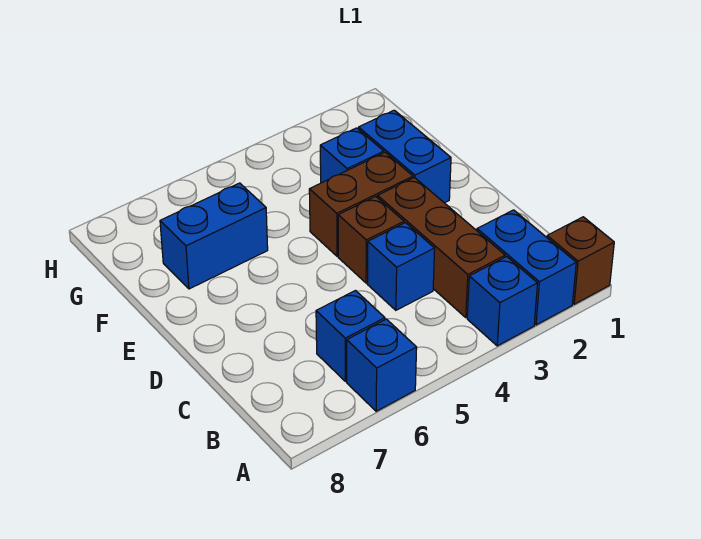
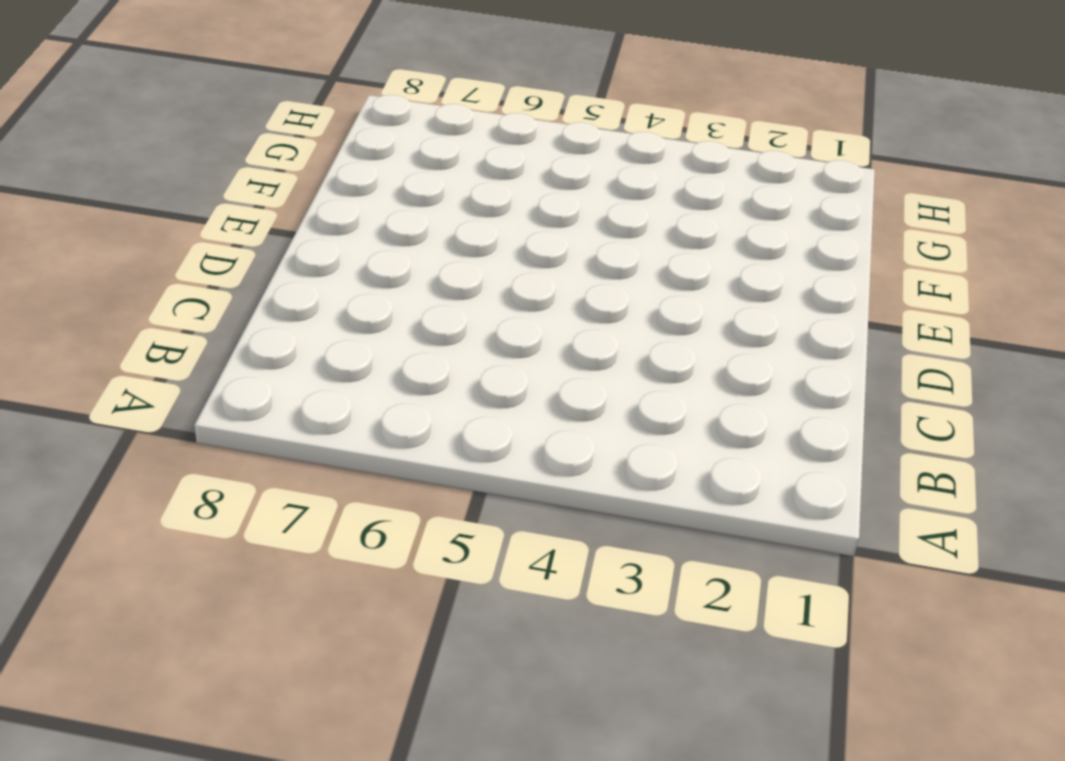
none -> brown brick A1 level 1
none -> blue brick A2:B2 level 1
none -> blue brick A3 level 1

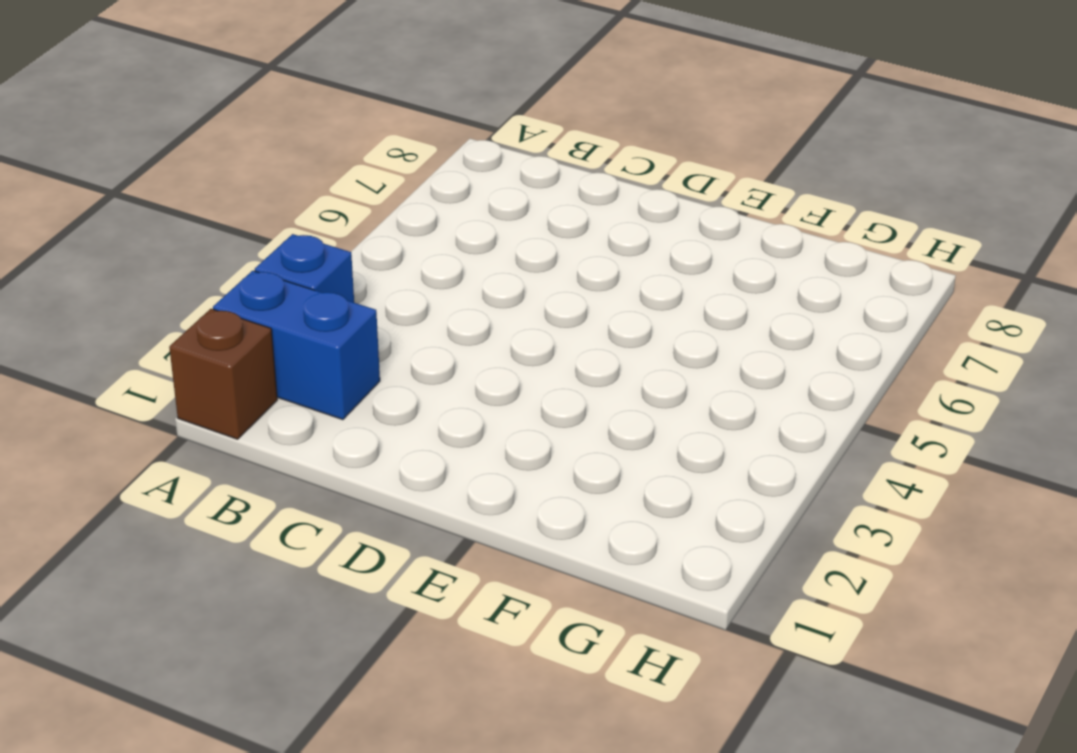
none -> blue brick A6 level 1
none -> brown brick B3:D3 level 1
none -> blue brick B6 level 1

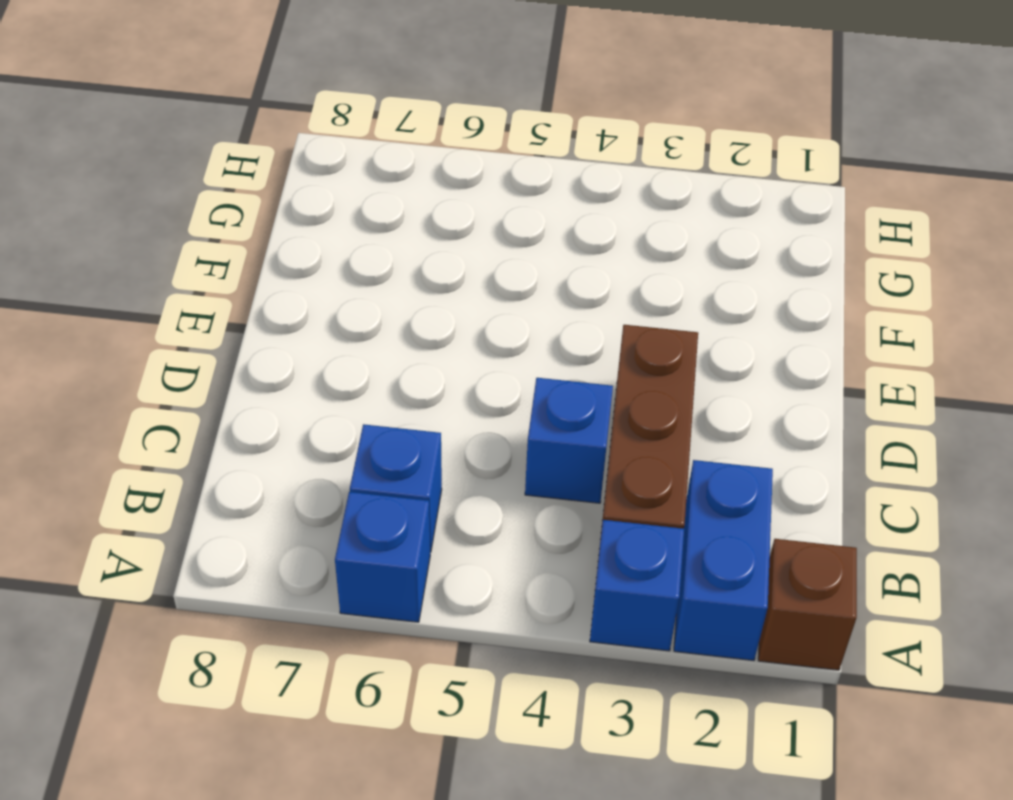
none -> brown brick D4 level 1
none -> blue brick E2:F2 level 1
none -> brown brick E3:E4 level 1

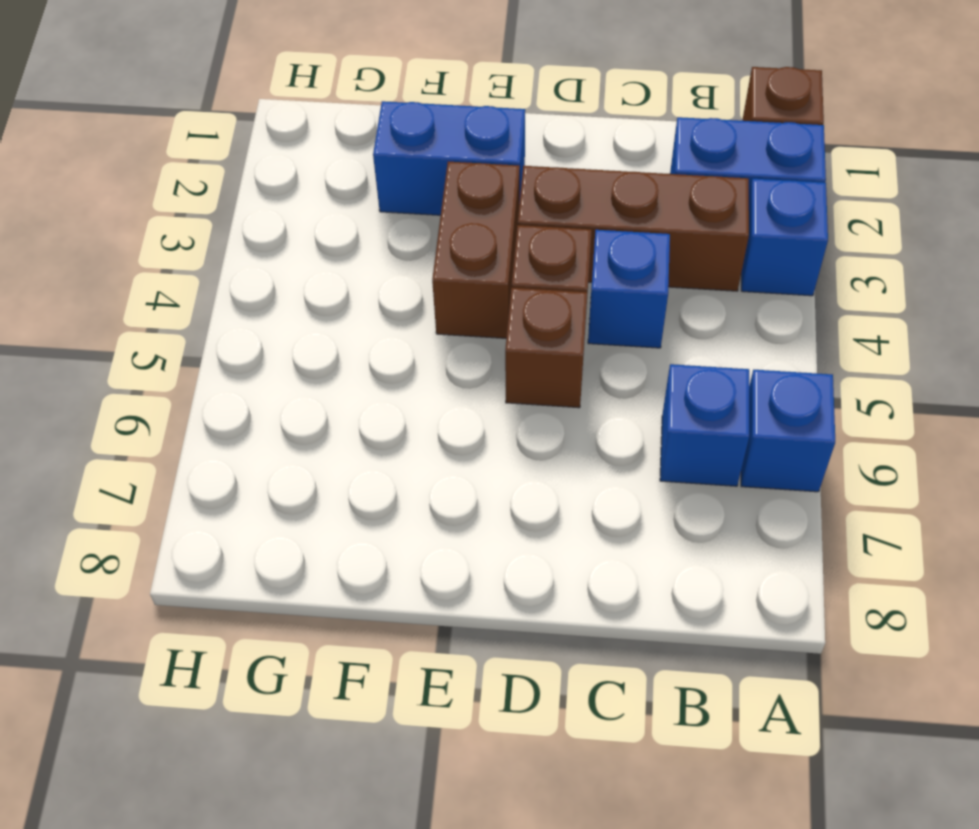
brown brick D5 level 1 -> none
none -> blue brick F3 level 1
none -> blue brick F6:F7 level 1

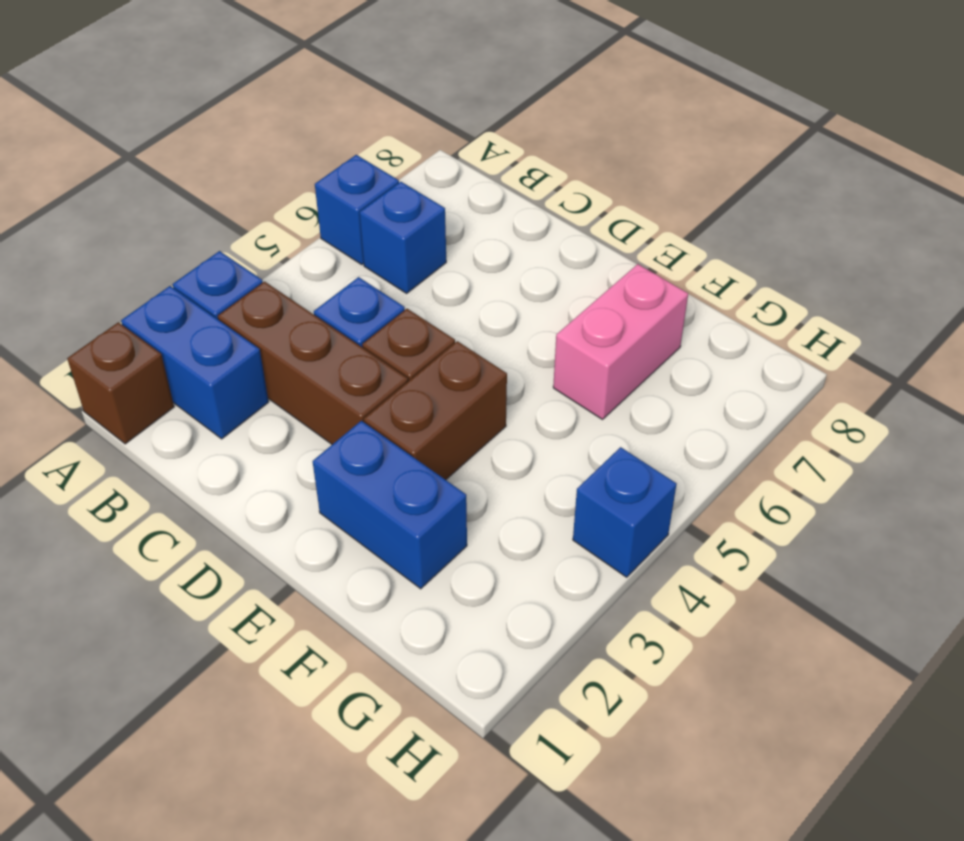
pink brick F6:F7 level 1 -> blue brick F6:F7 level 1
blue brick H4 level 1 -> blue brick F3 level 1

